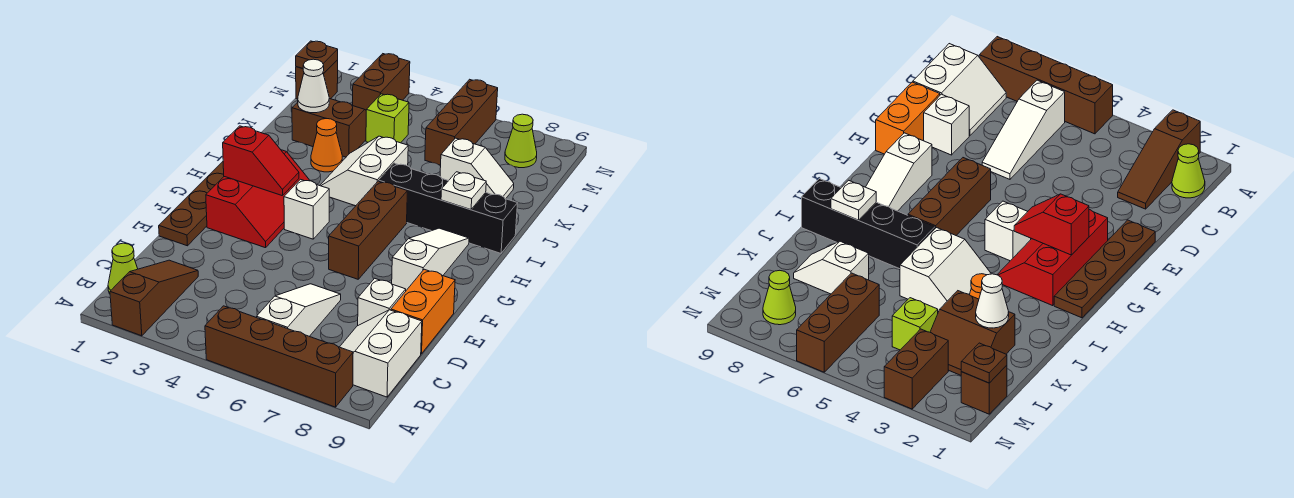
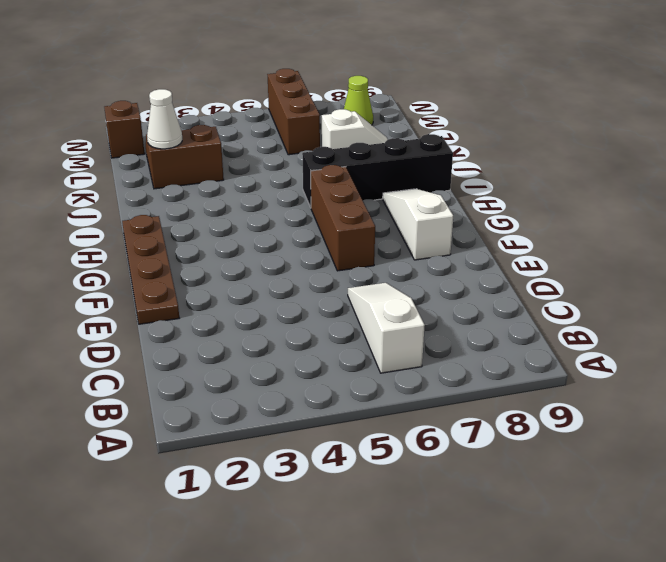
none -> brown slope A2:C2 level 1 top A
none -> brown brick A5:A8 level 1
none -> lime cone B1 level 1

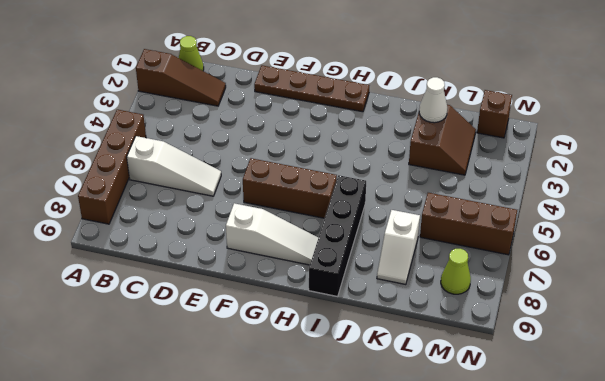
none -> white slope B8:C9 level 1 top 9
none -> white brick D8 level 1
none -> orange brick D9:E9 level 1

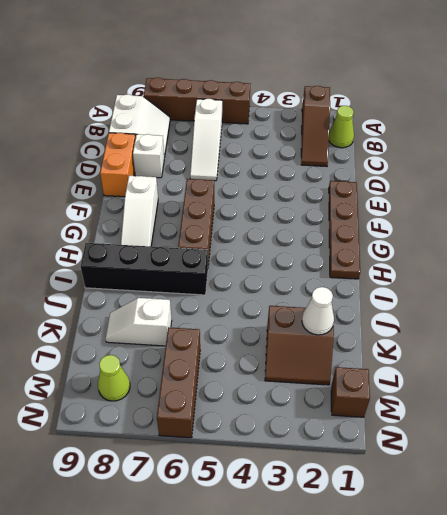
none -> red slope F2:H3 level 1 top 2
none -> white brick G4 level 1
none -> white slope I4:J5 level 1 top 5

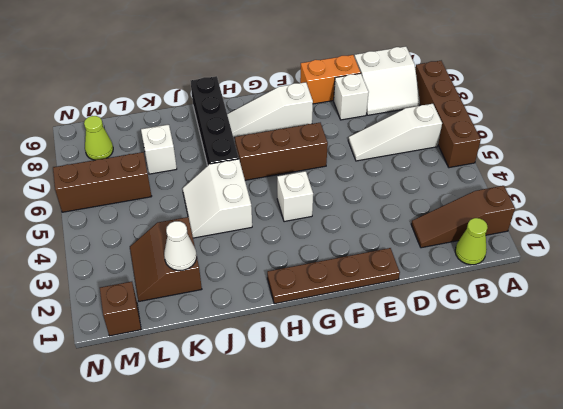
white slope I4:J5 level 1 top I -> white slope I4:J5 level 1 top 5
none -> red slope F2:H3 level 1 top 2
none -> orange cone J3 level 1
none -> lime brick L4 level 1

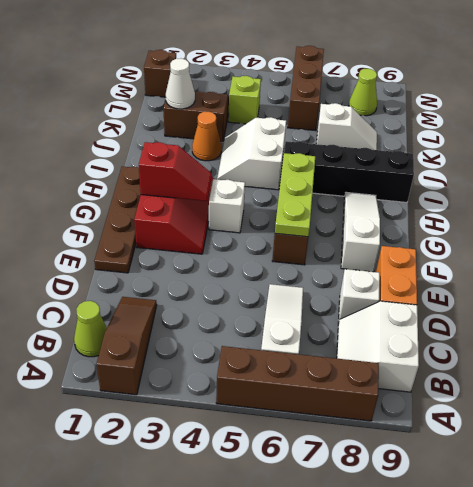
lime plate F6:H6 level 2 -> none
none -> brown brick M3:N3 level 1
none -> white plate I8 level 2
none -> brown plate M1 level 2

